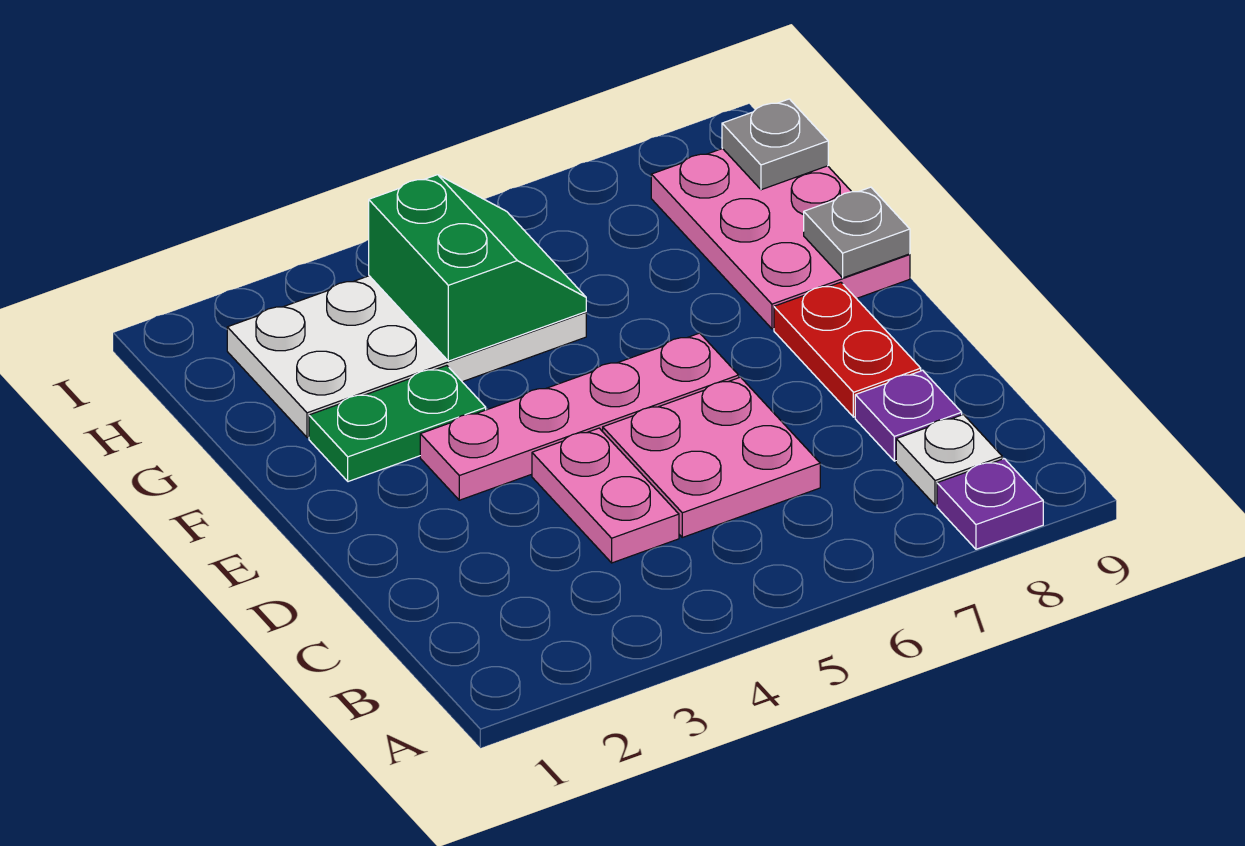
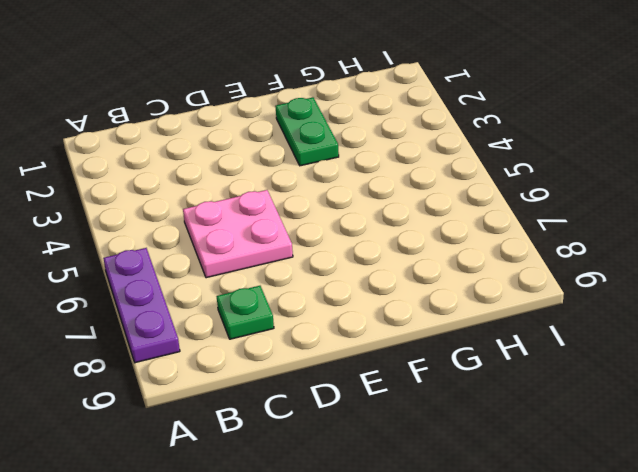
purple plate A6:A8 level 1 -> purple plate A8 level 1
green plate C8 level 1 -> purple plate C8 level 1
none -> white plate B8 level 1
none -> pink plate C4:D4 level 1
none -> red plate D8:E8 level 1

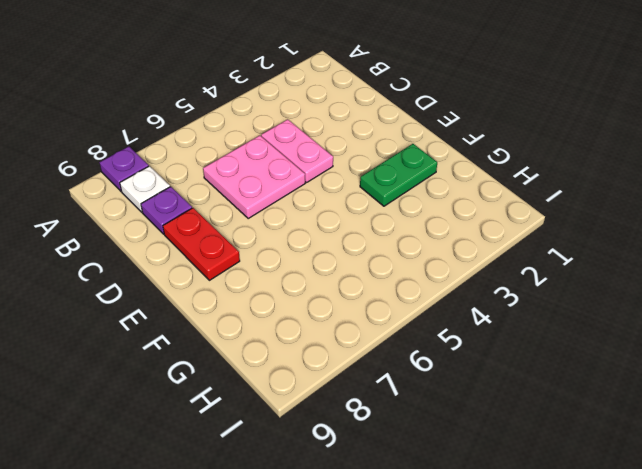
none -> pink plate E3:E6 level 1
none -> pink plate F8:H9 level 1
none -> white plate G2:H5 level 1

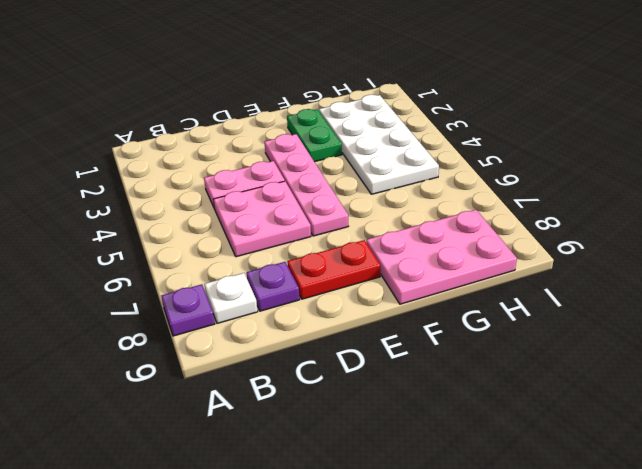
none -> grey plate F9 level 2
none -> green slope G4:H5 level 2 top 4
none -> grey plate H9 level 2

